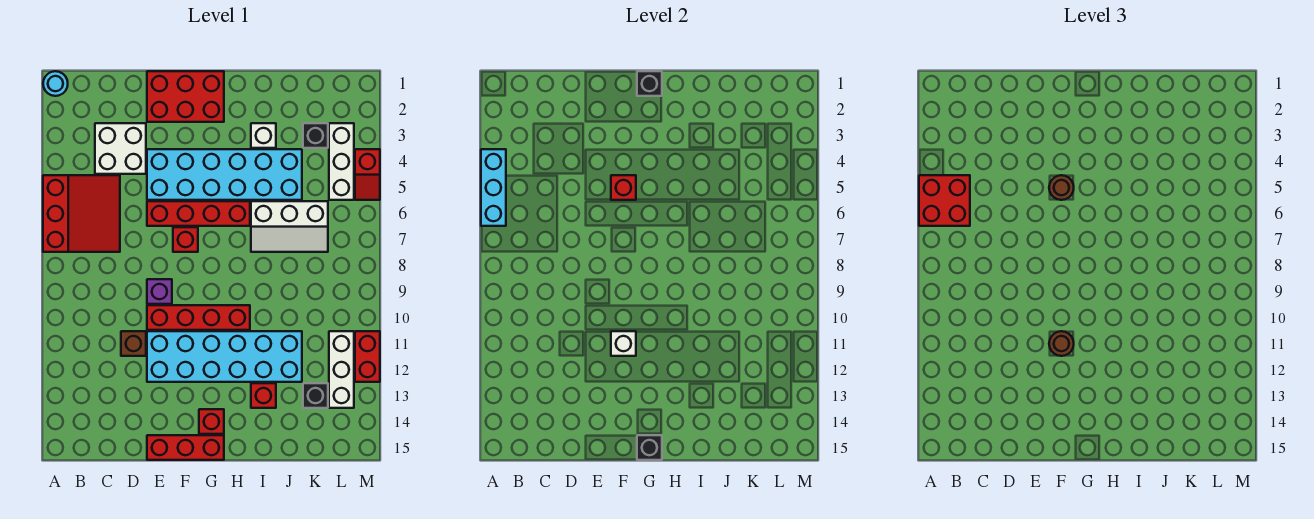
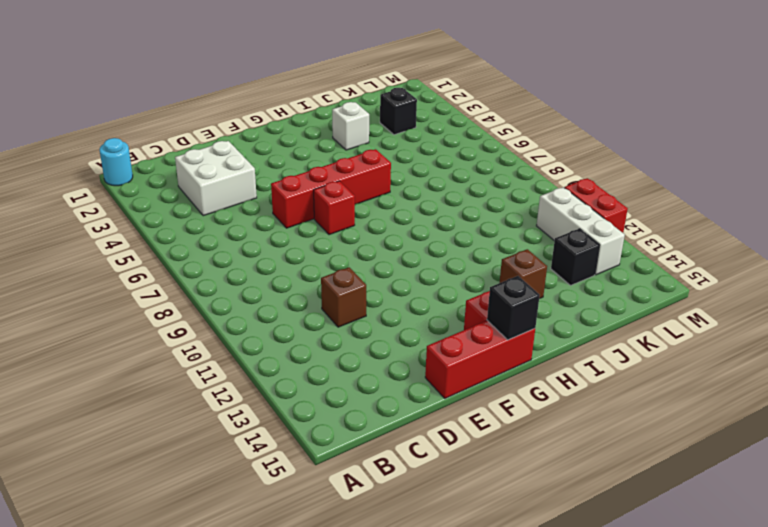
brown brick I13 level 1 -> red brick I13 level 1
none -> red slope A5:C7 level 1 top A
none -> red brick E1:G2 level 1
none -> cyan brick E4:J5 level 1
none -> purple brick E9 level 1

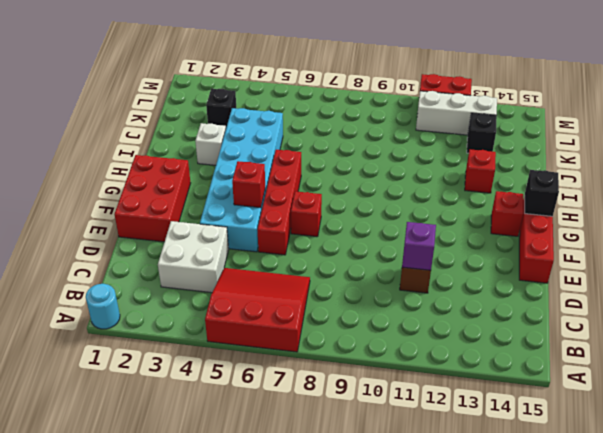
purple brick D11 level 2 -> purple brick E9 level 1
none -> red brick E10:H10 level 1
none -> cyan brick E11:J12 level 1
none -> white slope I6:K7 level 1 top 6
none -> white brick L3:L5 level 1

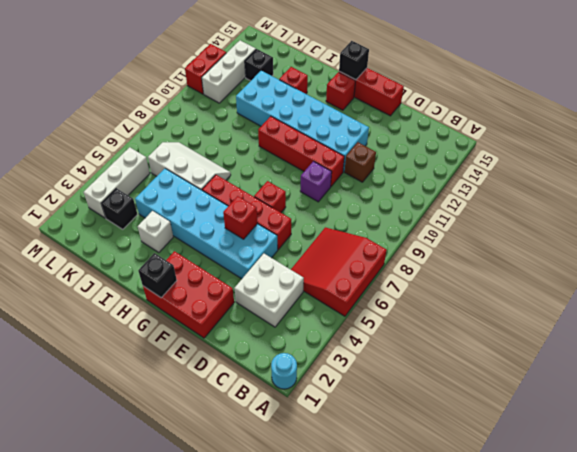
none -> red slope M4:M5 level 1 top 4
none -> cyan brick A4:A6 level 2
none -> white brick F11 level 2
none -> red brick A5:B6 level 3

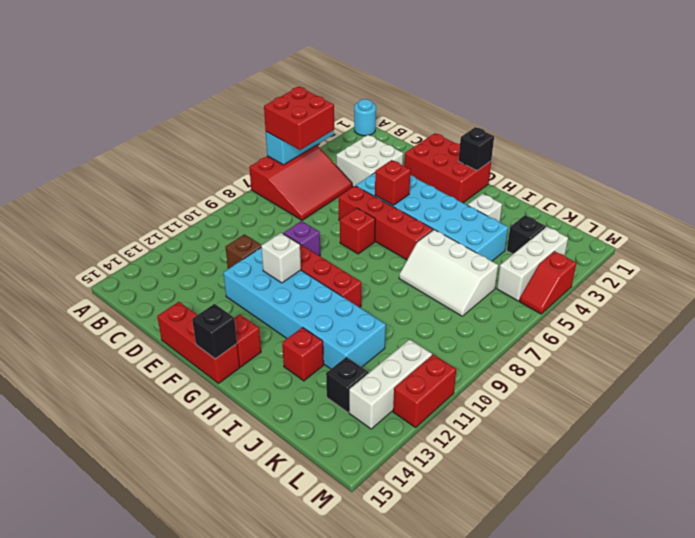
none -> brown round brick F5 level 3
none -> brown round brick F11 level 3

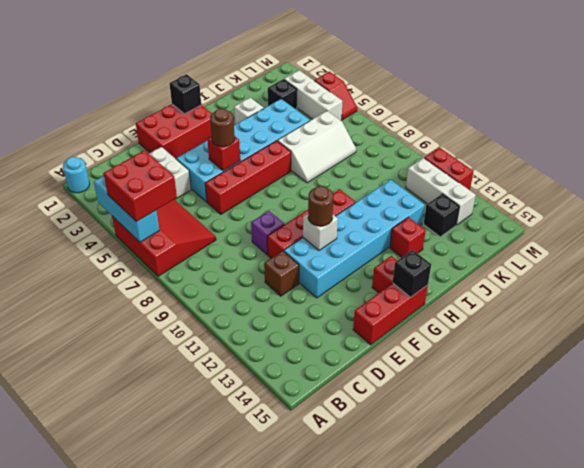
none -> red brick F7 level 1

